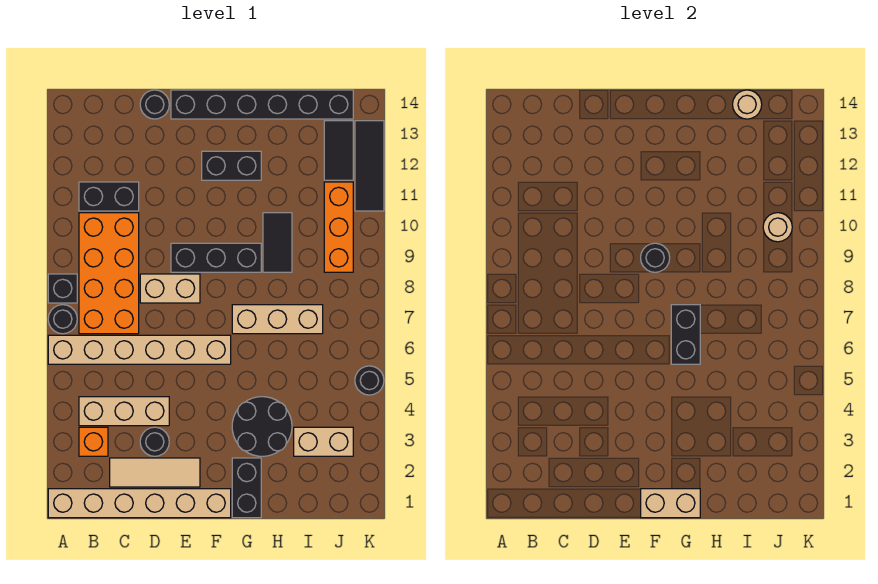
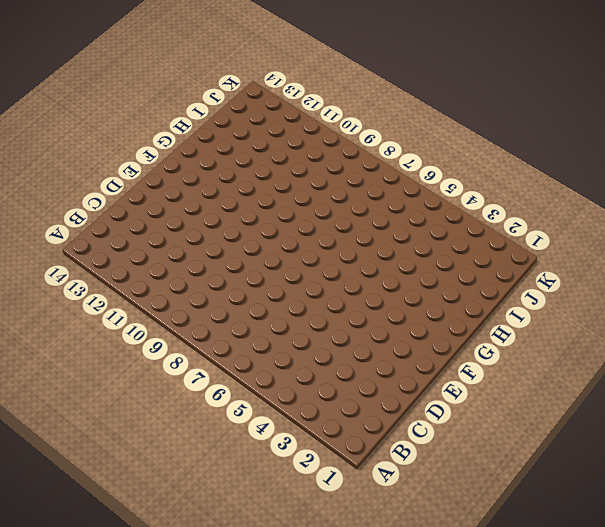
none -> tan brick A1:F1 level 1
none -> tan brick A6:F6 level 1
none -> black round brick A7 level 1

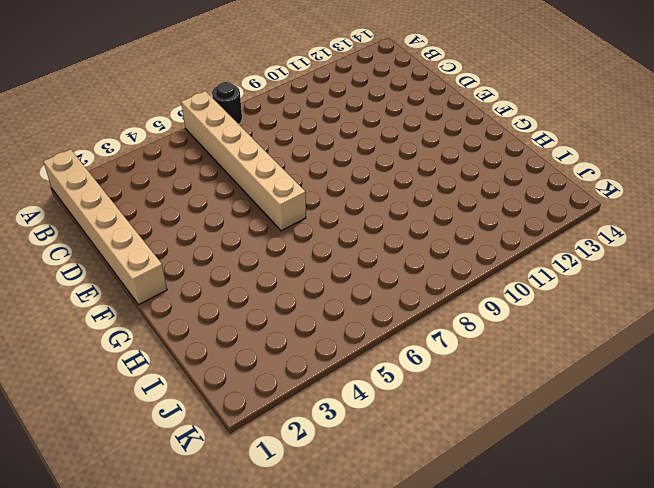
none -> black brick A8 level 1
none -> orange brick B3 level 1
none -> tan brick B4:D4 level 1

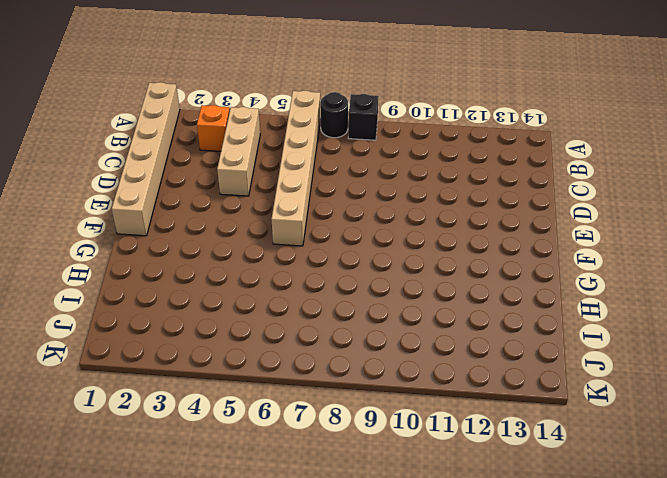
none -> orange brick B7:C10 level 1
none -> black brick B11:C11 level 1
none -> tan tile C2:E2 level 1

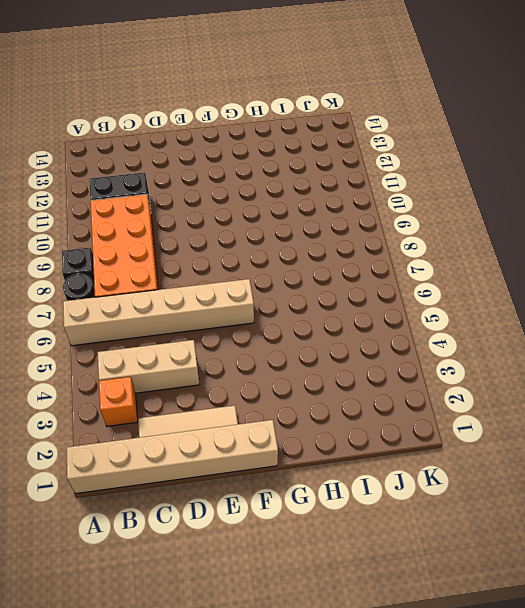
none -> black round brick D3 level 1
none -> tan brick D8:E8 level 1
none -> black round brick D14 level 1

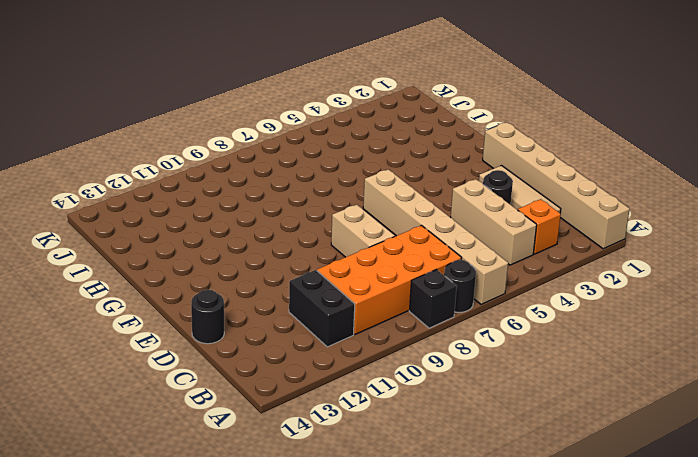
none -> black brick E9:G9 level 1
none -> black brick E14:J14 level 1
none -> black brick F12:G12 level 1

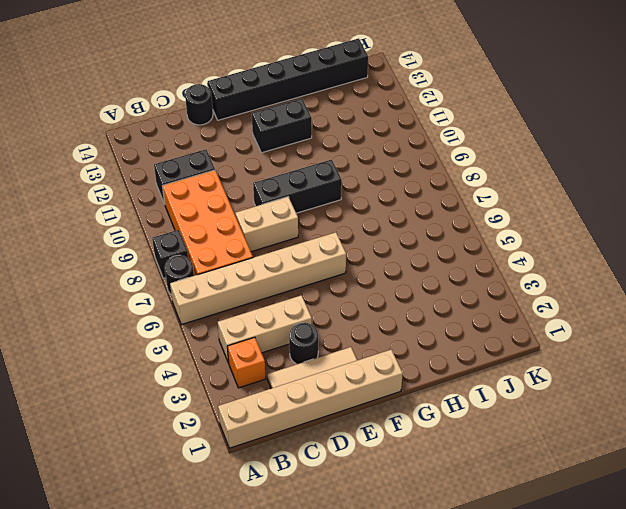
none -> black brick G1:G2 level 1
none -> black round brick G3:H4 level 1
none -> tan brick G7:I7 level 1

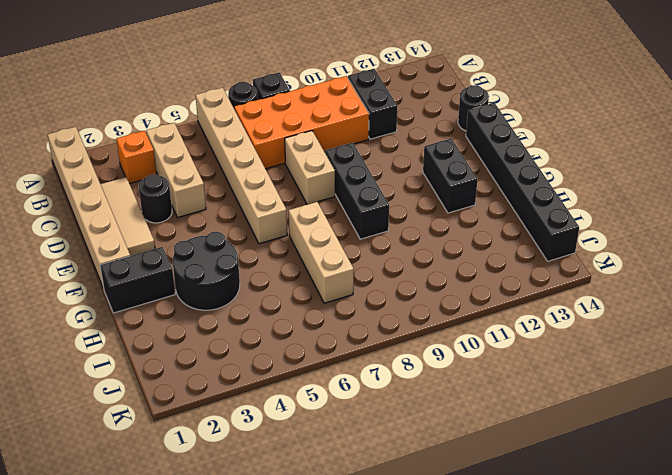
none -> black tile H9:H10 level 1
none -> tan brick I3:J3 level 1
none -> orange brick J9:J11 level 1

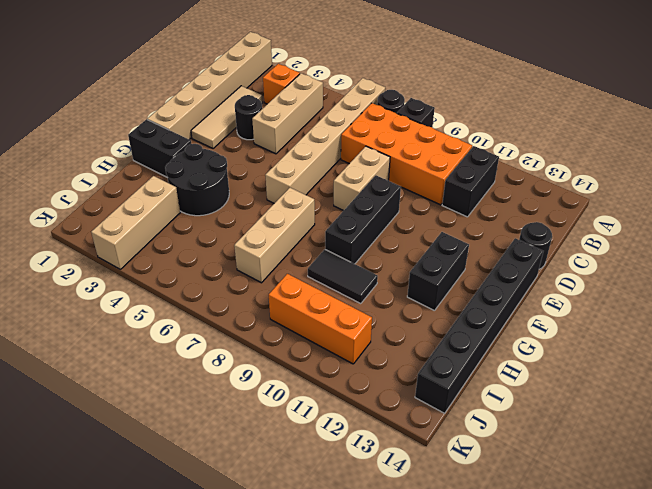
tan brick I3:K3 level 1 -> tan brick I3:J3 level 1
none -> black tile J12:J13 level 1
none -> black round brick K5 level 1
none -> black tile K11:K13 level 1

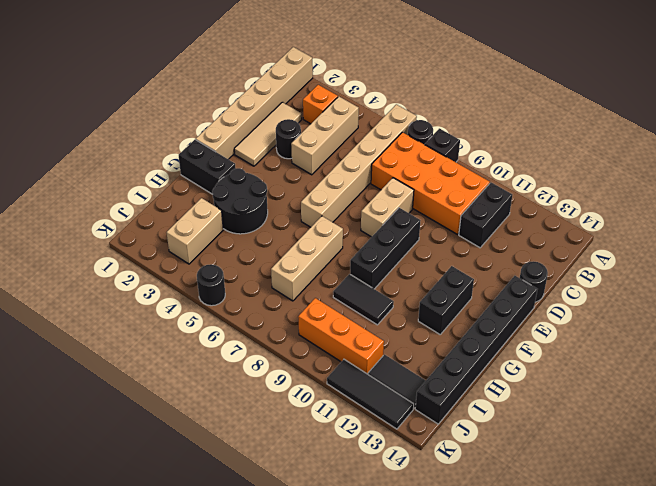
none -> tan brick F1:G1 level 2
none -> black round brick F9 level 2
none -> black brick G6:G7 level 2

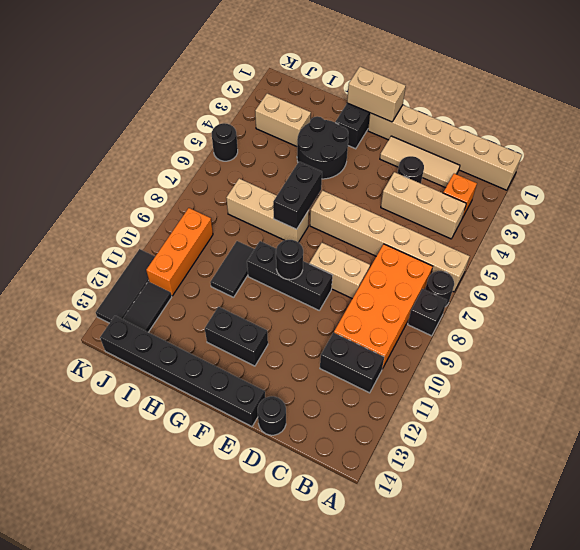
none -> tan round brick I14 level 2
none -> tan round brick J10 level 2

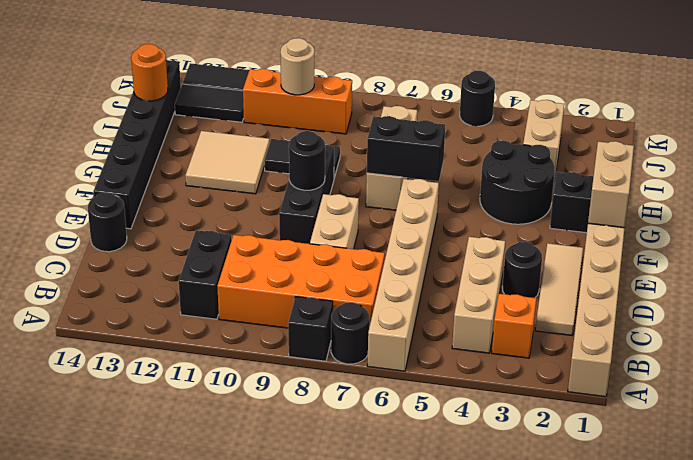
tan tile G11:H12 level 1 -> black brick F12:G12 level 1
orange round brick I14 level 2 -> tan round brick I14 level 2

